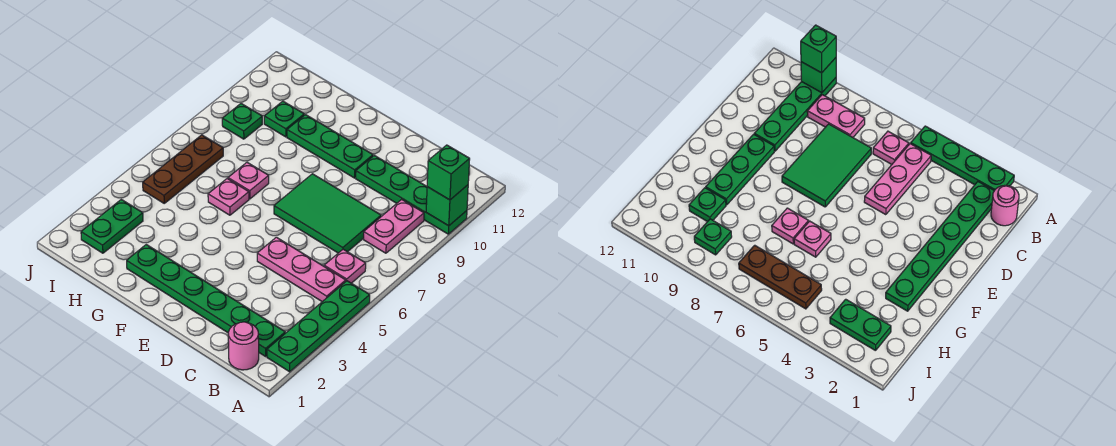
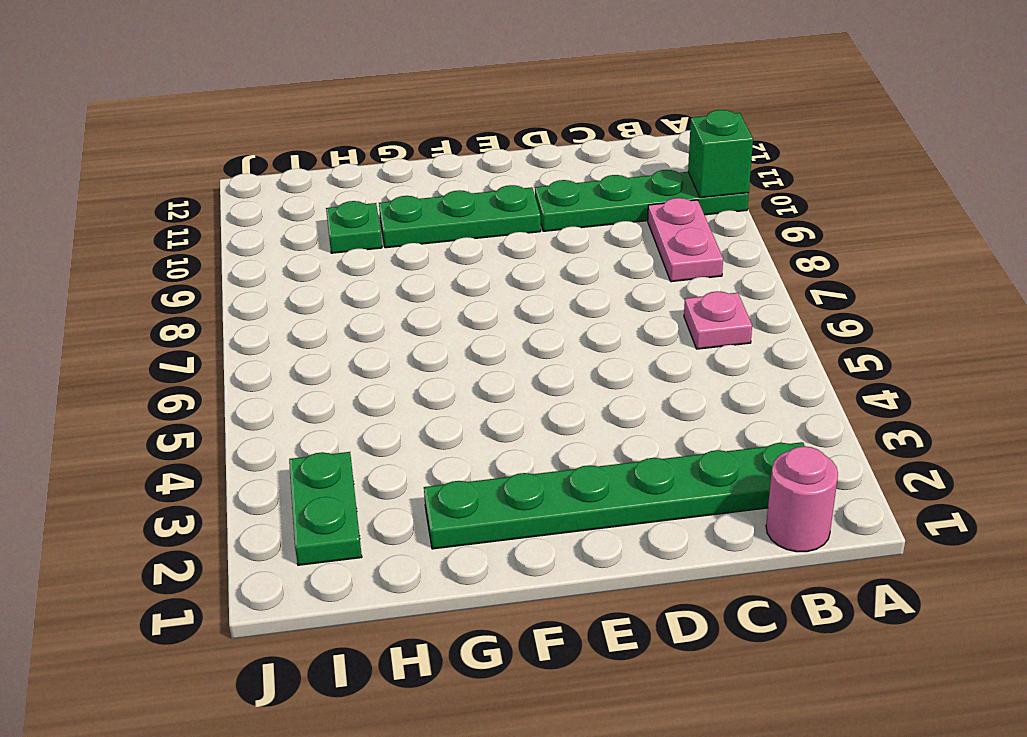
none -> green plate A2:A5 level 1
none -> pink plate B5:D5 level 1
none -> green tile C7:E8 level 1

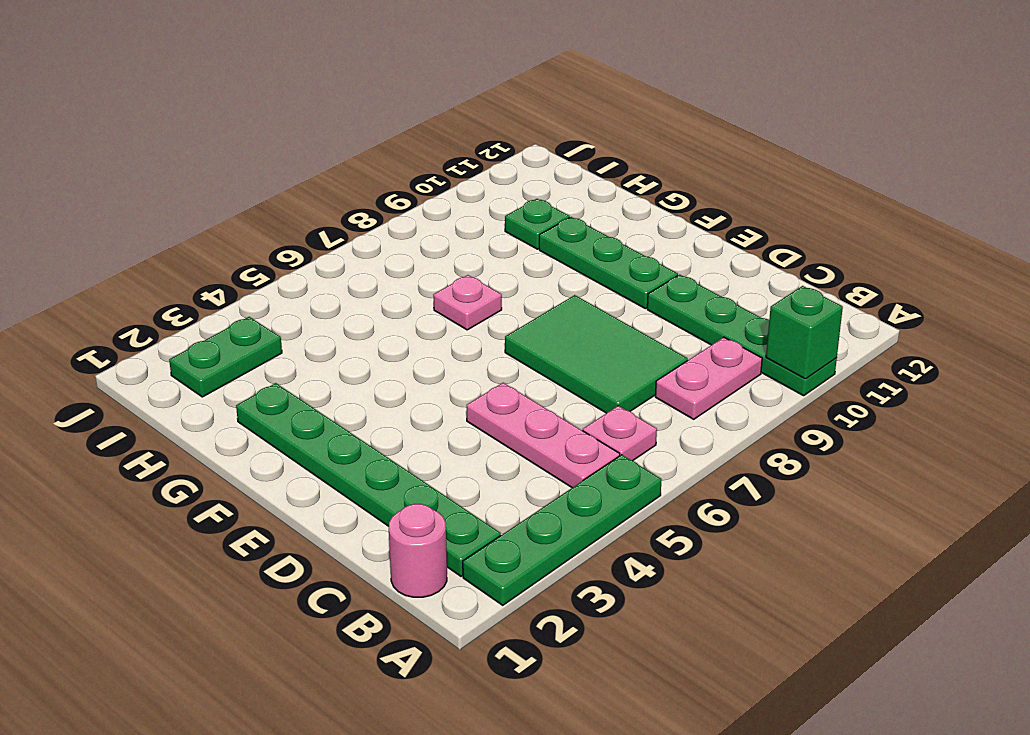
none -> pink plate G6 level 1
none -> brown plate I5:I7 level 1
none -> green plate I9 level 1

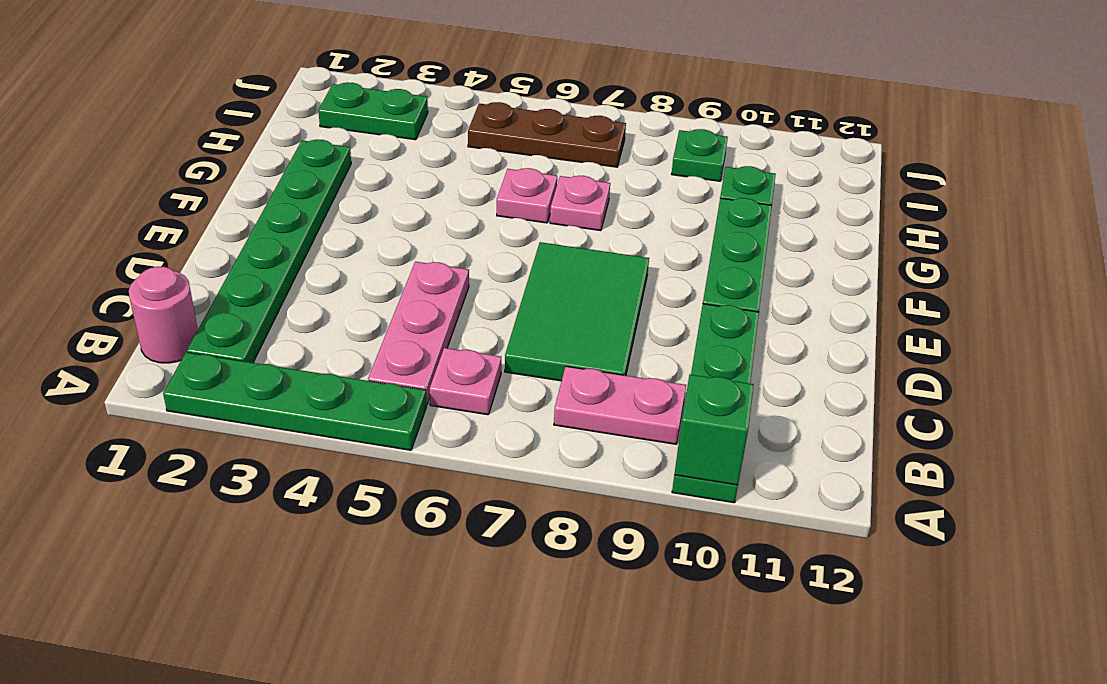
none -> green brick A10 level 3

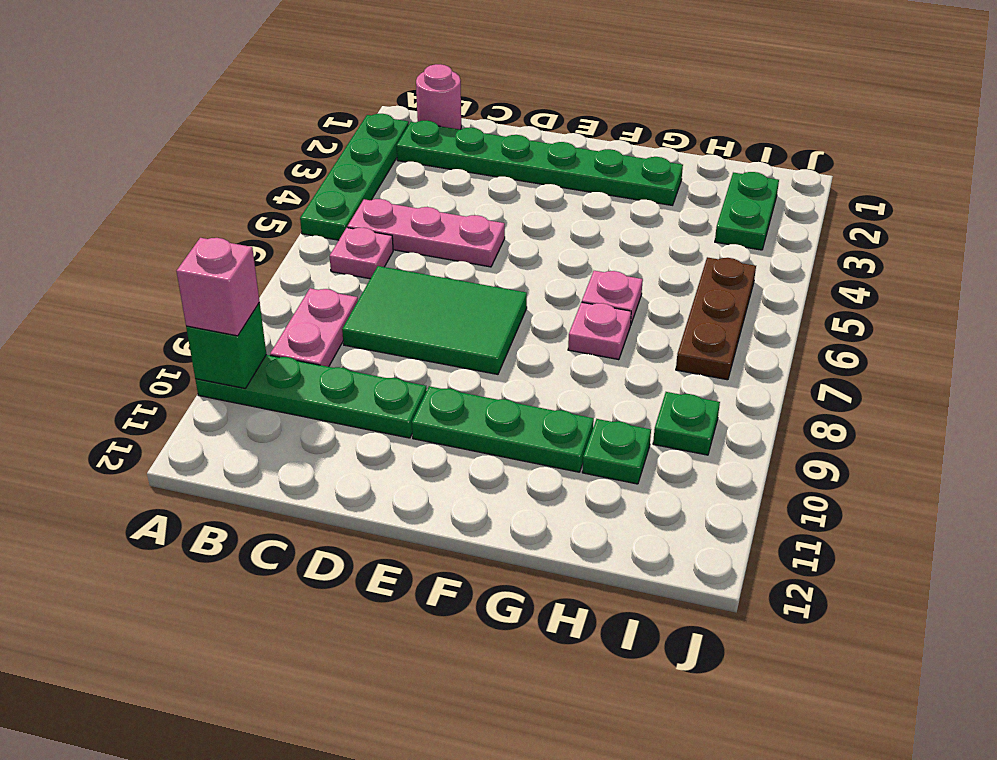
pink brick A10 level 3 -> green brick A10 level 3

